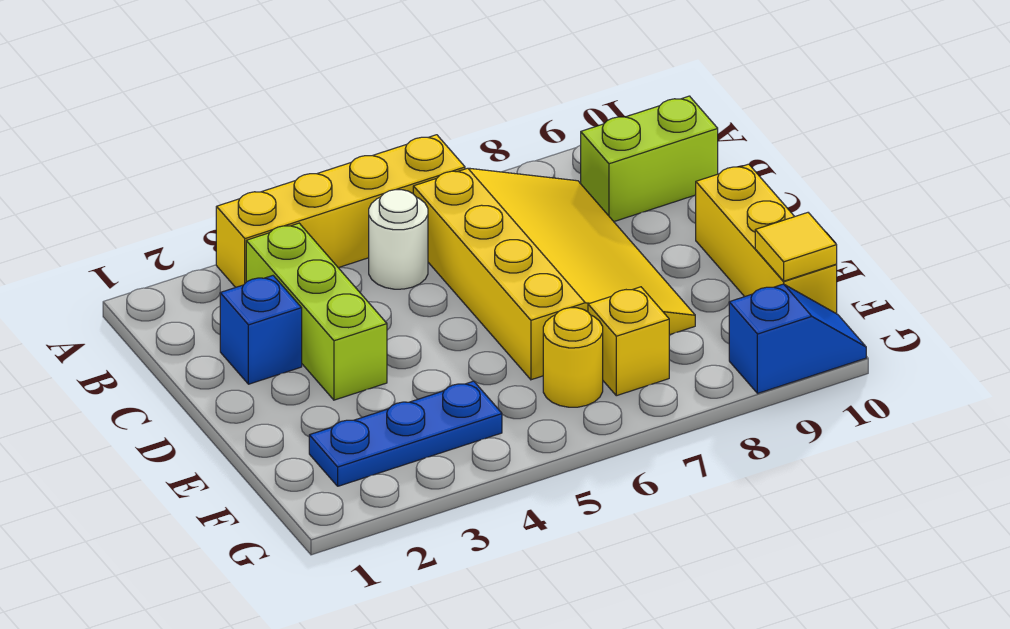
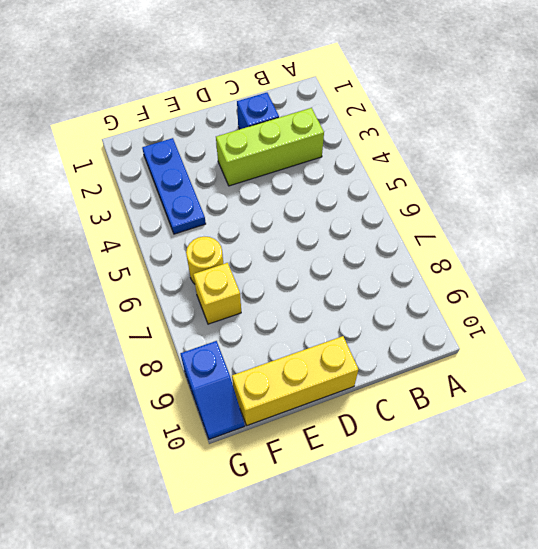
none -> yellow brick A3:A6 level 1
none -> white round brick B5 level 1
none -> yellow slope B6:E8 level 1 top 6

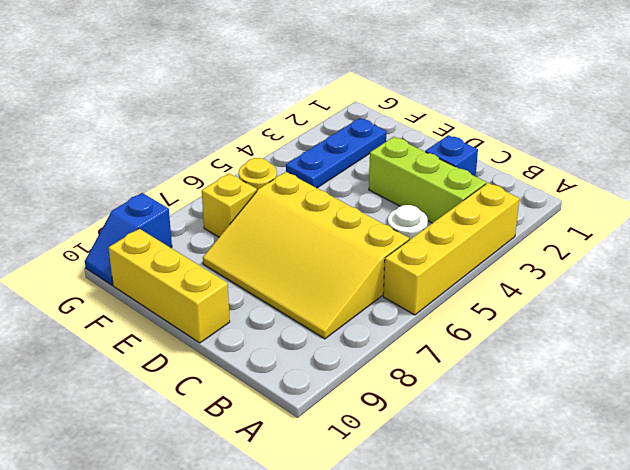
none -> lime brick B9:B10 level 1
none -> yellow tile F10 level 2

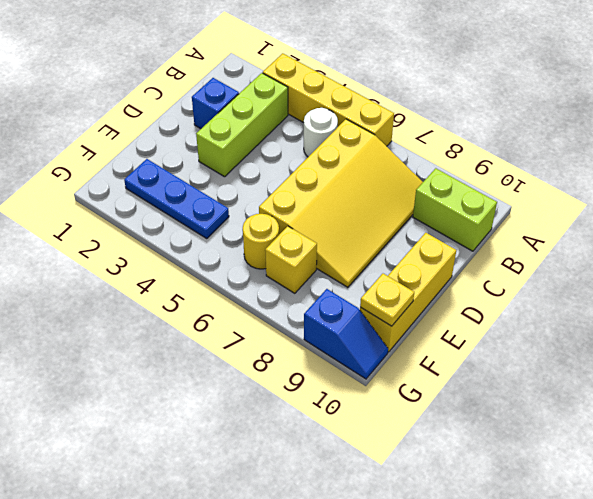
yellow plate F10 level 2 -> yellow tile F10 level 2

